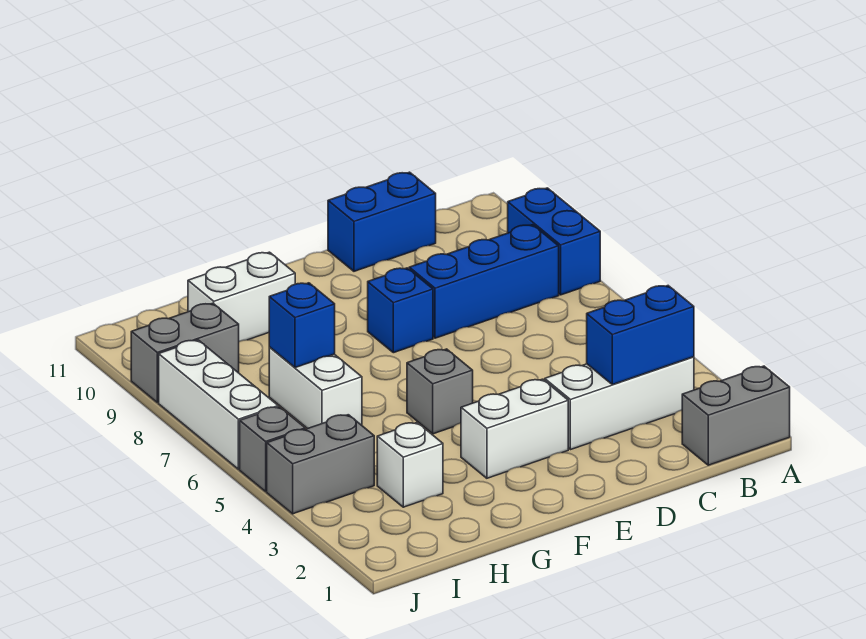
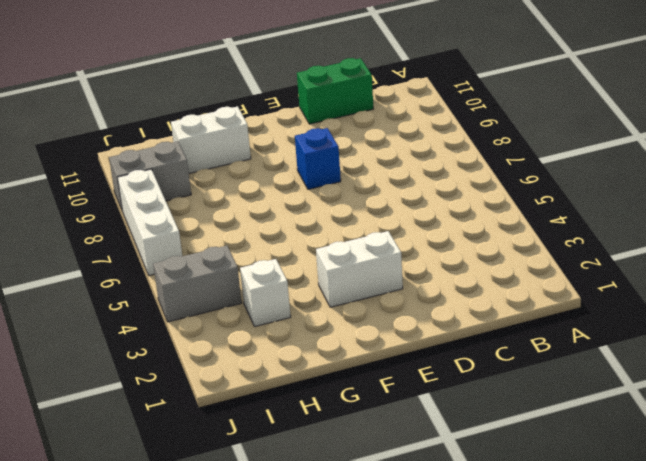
green brick C11:D11 level 1 -> blue brick C11:D11 level 1
none -> grey brick A1:B1 level 1
none -> blue brick A8:A9 level 1
none -> white brick B3:D3 level 1

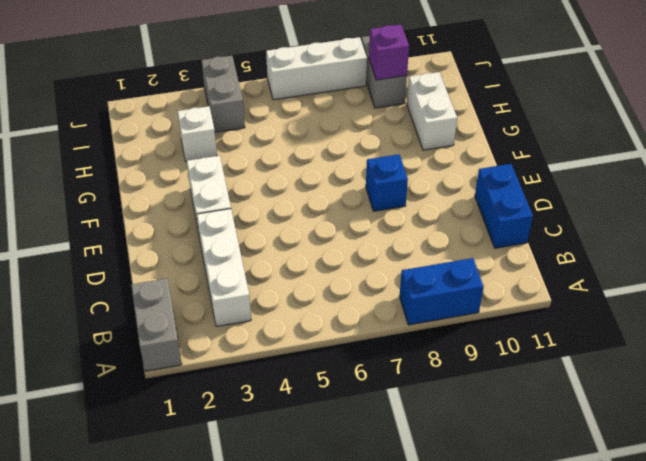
purple brick I9 level 2 -> none
none -> blue brick B8:D8 level 1
none -> grey brick F5 level 1
none -> white brick H6:H7 level 1

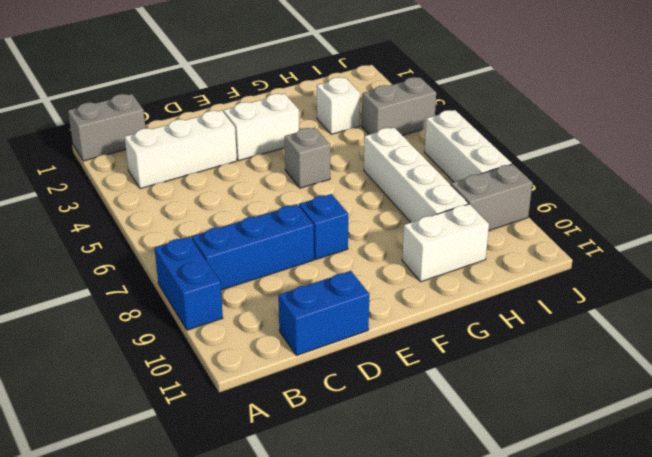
white brick H6:H9 level 1 -> white brick H6:H7 level 1
none -> grey brick J5 level 1
none -> blue brick B3:C3 level 2
none -> blue brick H7 level 2

